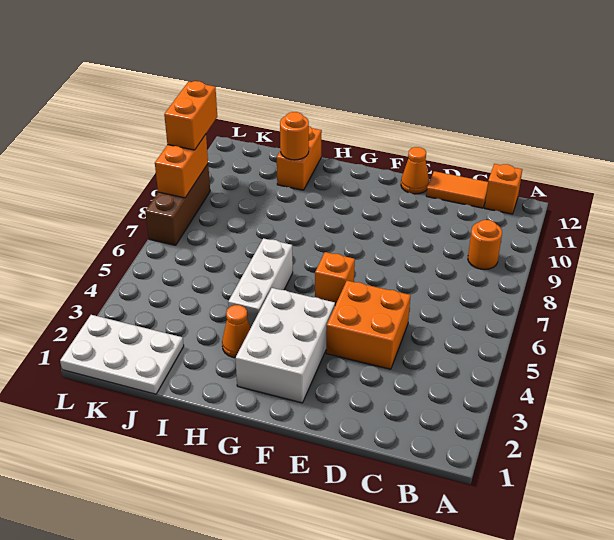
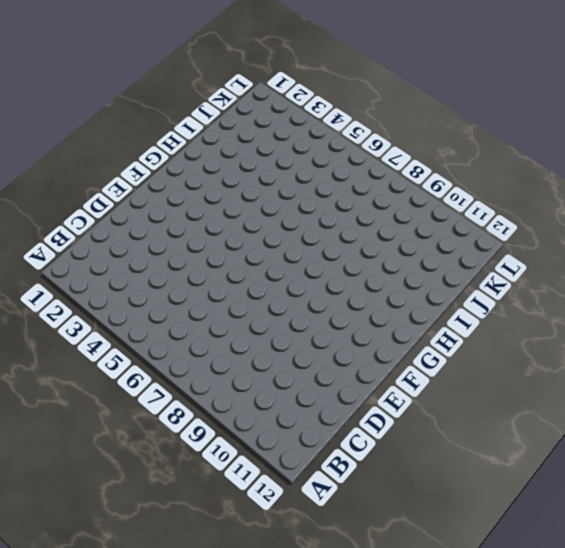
none -> orange round brick B9 level 1
none -> orange brick B12 level 1
none -> orange tile C12:D12 level 1

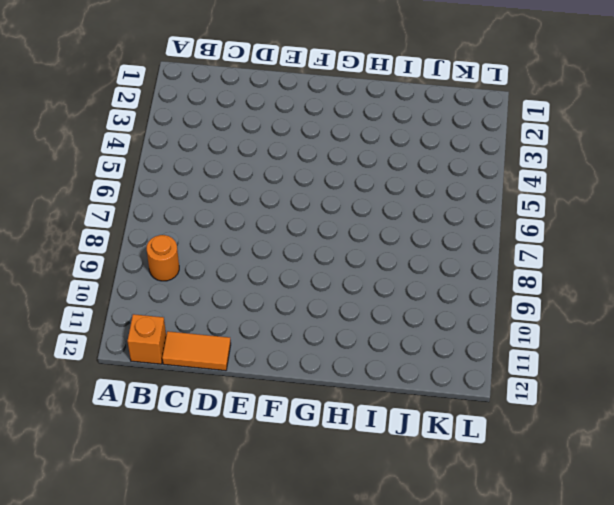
none -> orange brick D4:E5 level 1
none -> orange cone E12 level 1
none -> white brick F2:G4 level 1

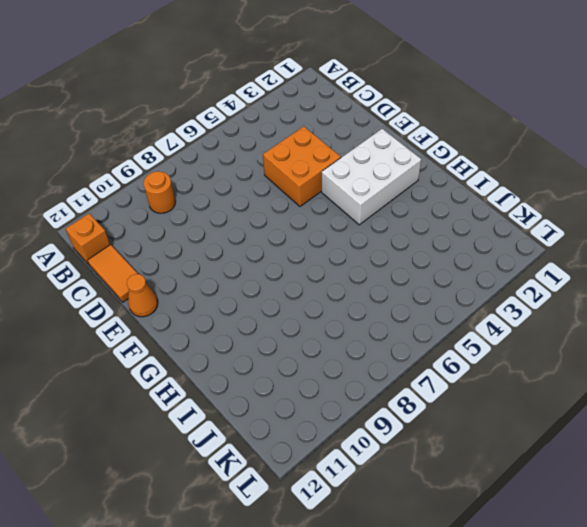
none -> orange brick F6 level 1
none -> orange cone H3 level 1
none -> white brick H4:H6 level 1

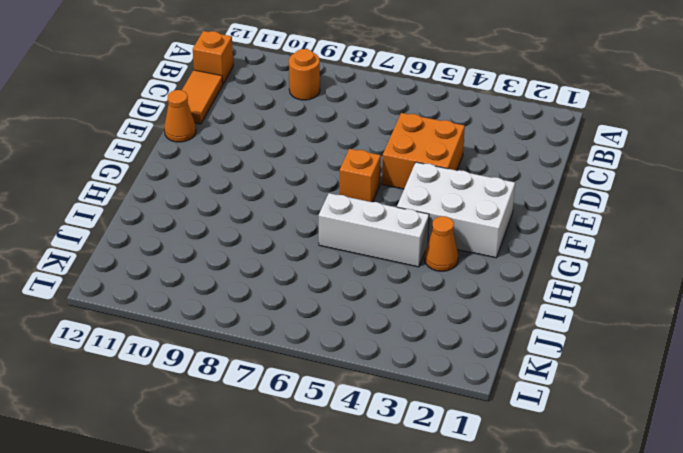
none -> orange brick I11:I12 level 1
none -> white plate J1:L2 level 1
none -> brown brick L7:L9 level 1

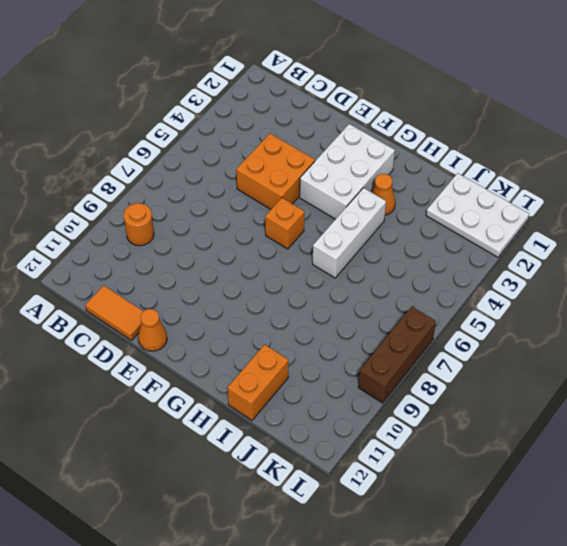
none -> orange brick B12 level 1
none -> orange round brick I11 level 2
none -> orange brick L8:L9 level 2

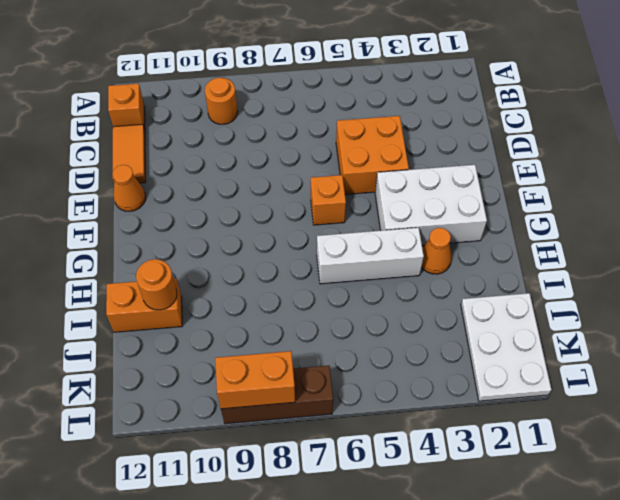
none -> orange brick L9:L10 level 3

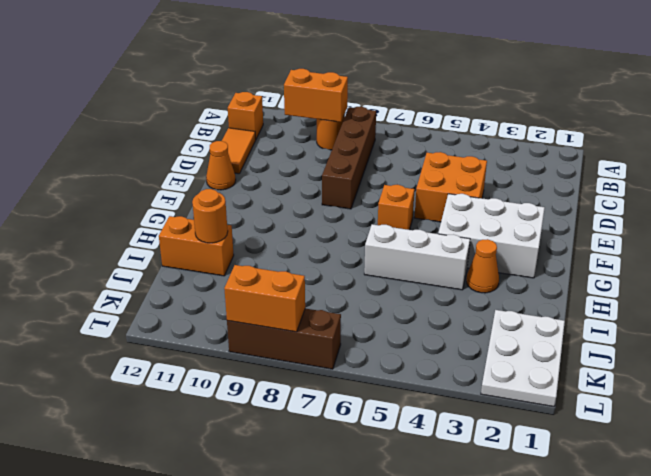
brown brick B8:E8 level 1 -> none
orange brick B9:B10 level 2 -> orange brick L9:L10 level 3

